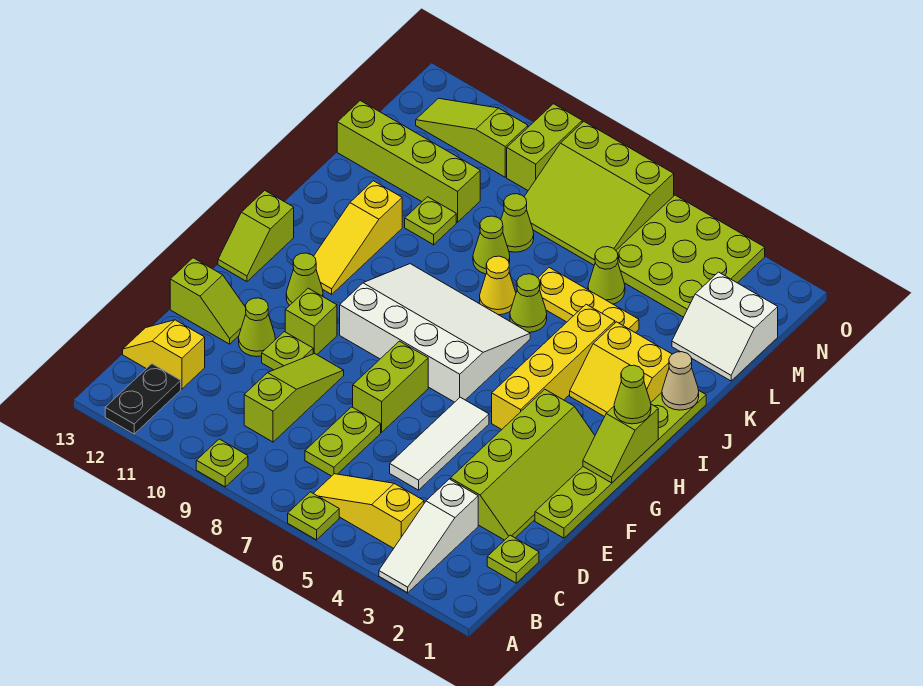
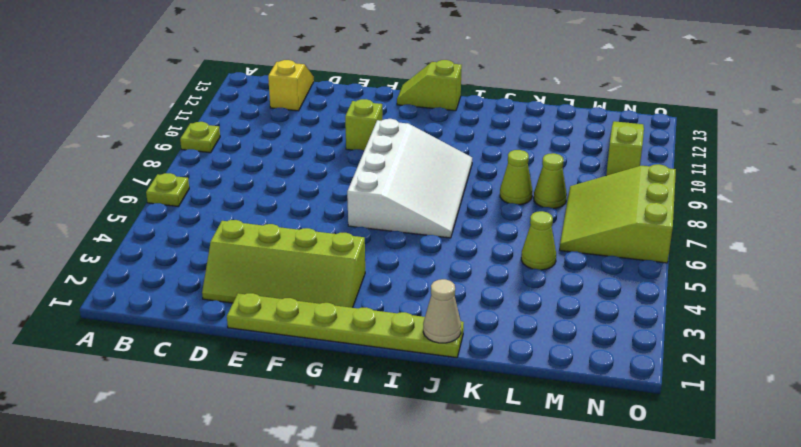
none -> white slope A3:C3 level 1 top C
none -> black plate A12:B12 level 1
none -> yellow slope B4:B6 level 1 top 4
none -> lime plate C1 level 1

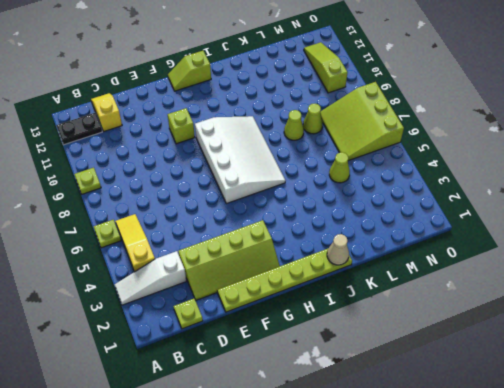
none -> lime plate C7:D7 level 1
none -> lime slope C9:E9 level 1 top C
none -> white tile D5:F5 level 1
none -> lime brick E7:F7 level 1

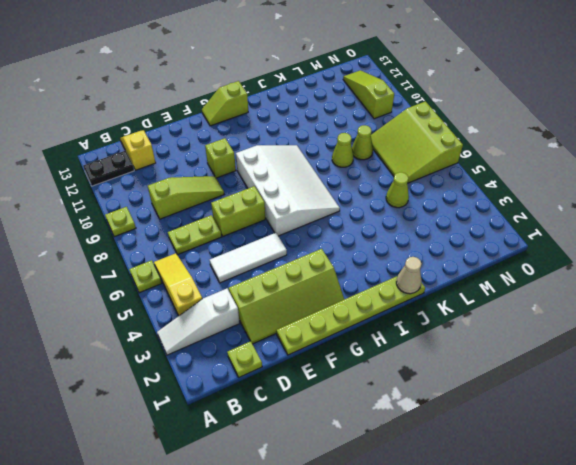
none -> lime plate E10 level 1
none -> lime cone E11 level 1
none -> lime slope E12:E13 level 1 top 13
none -> yellow brick G4:J4 level 1

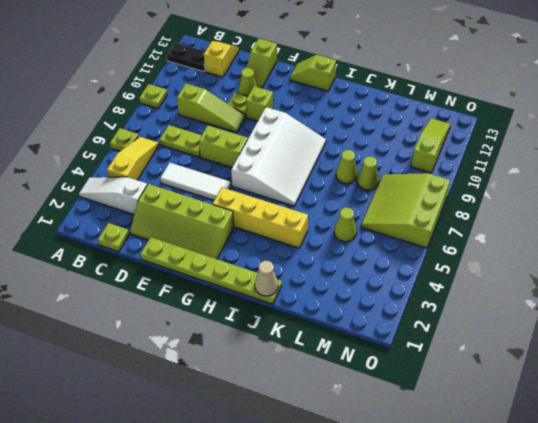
none -> lime cone G11 level 1
none -> yellow slope H11:J11 level 1 top J
none -> yellow slope I2:J3 level 1 top J
none -> lime cone J6 level 1

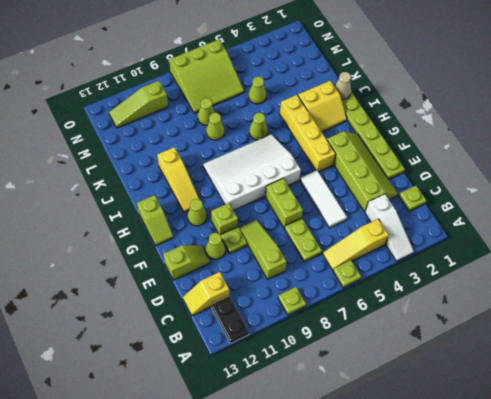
none -> yellow cone J7 level 1
none -> yellow plate K4:K6 level 1
none -> lime plate K10 level 1
none -> white slope L1:M2 level 1 top M

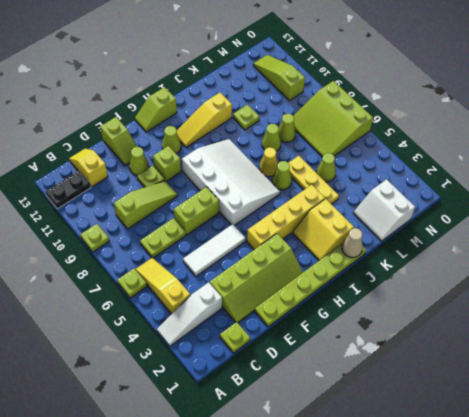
none -> lime brick L10:L13 level 1
none -> lime plate M3:O5 level 1
none -> lime brick N9:O9 level 1
none -> lime slope G1:H1 level 2 top H

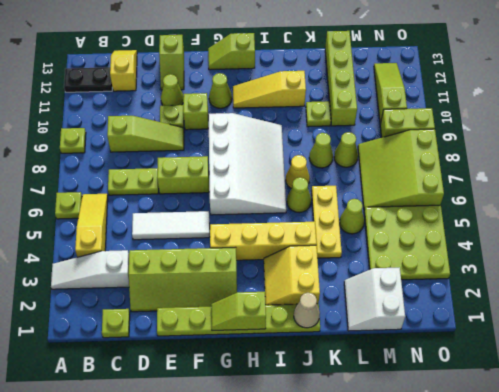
none -> lime cone H1 level 3

